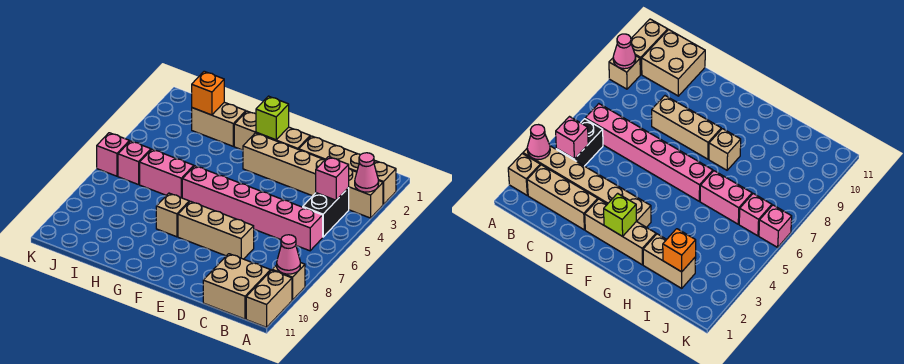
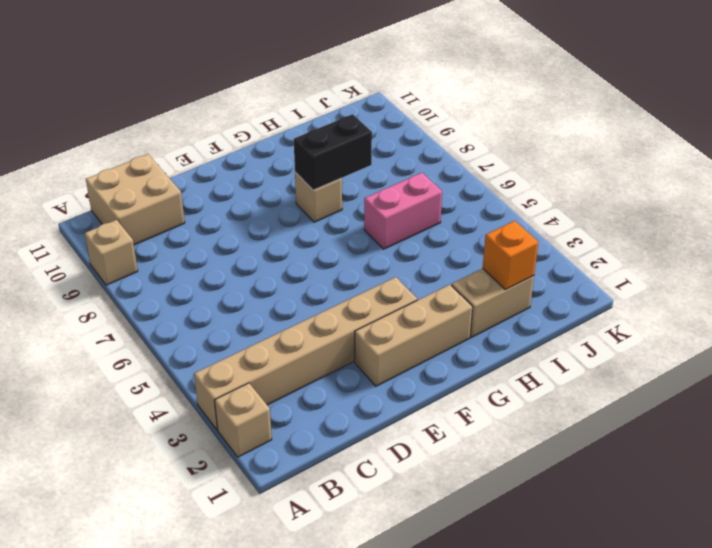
black brick G8:H8 level 2 -> black brick B4:B5 level 1
none -> tan brick A10:A11 level 1
none -> tan brick B2:D2 level 1
none -> pink brick B6:G6 level 1

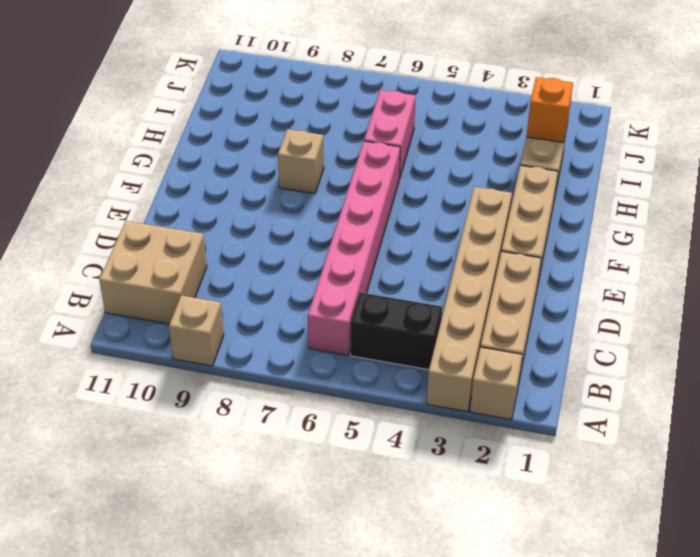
none -> tan brick A10:A11 level 1
none -> tan brick D8:F8 level 1
none -> pink brick J6 level 1

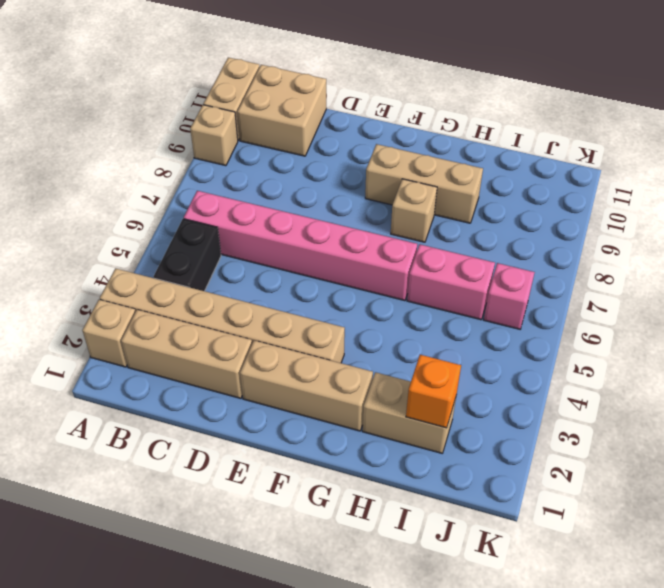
tan brick F9:H9 level 1 -> tan brick D8:F8 level 1
none -> pink brick K6 level 1
none -> pink cone A3 level 2
none -> pink cone A9 level 2

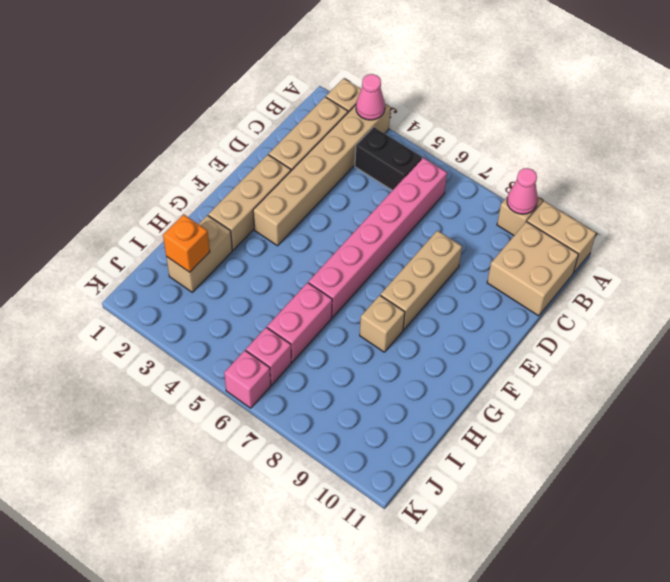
none -> pink brick B4 level 2
none -> lime brick F2 level 2

